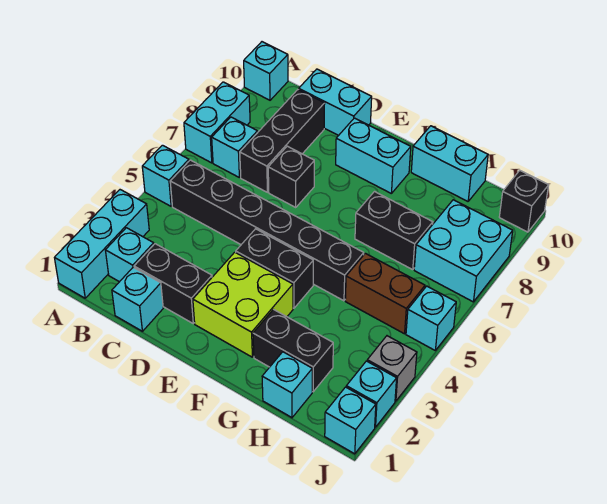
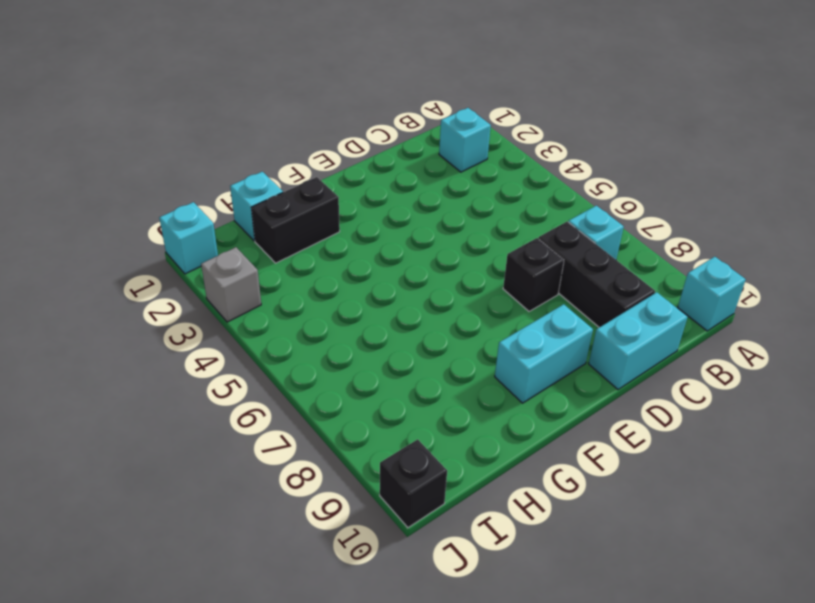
none -> cyan brick A1:A3 level 1
none -> cyan brick A5 level 1
none -> cyan brick A7:A8 level 1

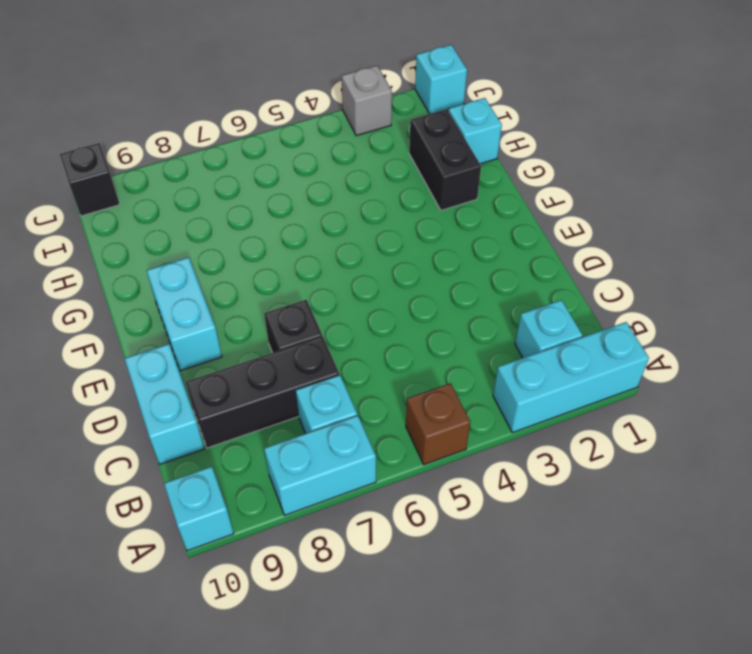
brown brick A5 level 1 -> cyan brick A5 level 1
none -> black brick B5:G5 level 1
none -> cyan brick C1 level 1
none -> black brick C2:D2 level 1

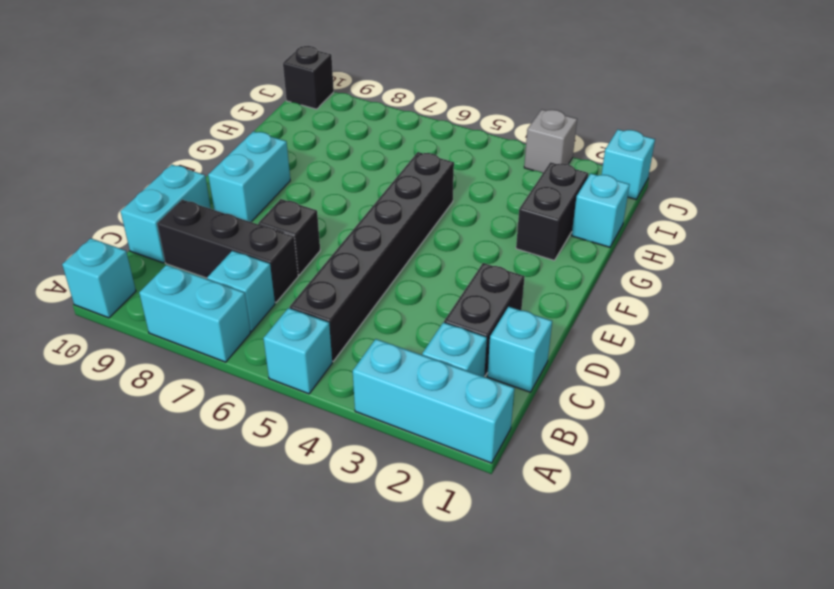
none -> lime brick E2:F3 level 1
none -> black brick E4:F4 level 1
none -> black brick G7:H7 level 1

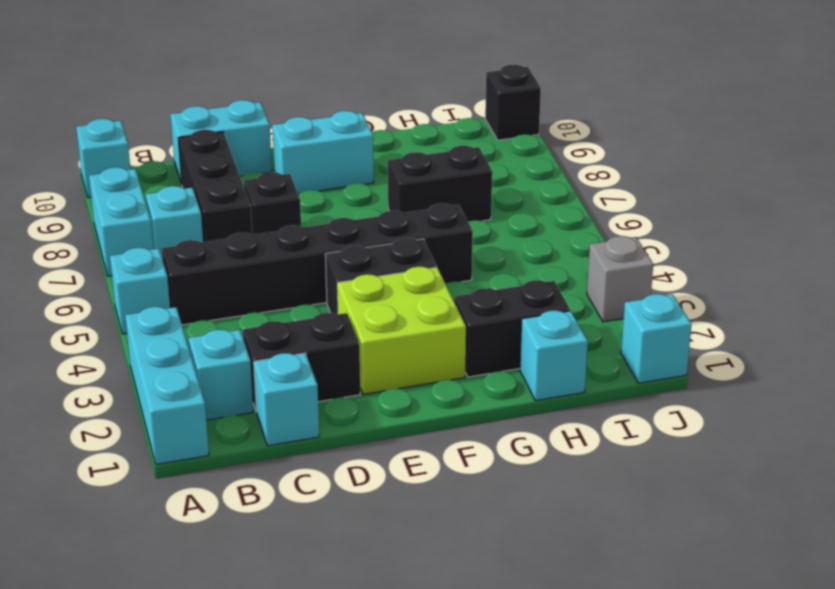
none -> cyan brick G10:H10 level 1
none -> brown brick H5:I5 level 1
none -> cyan brick I7:J8 level 1

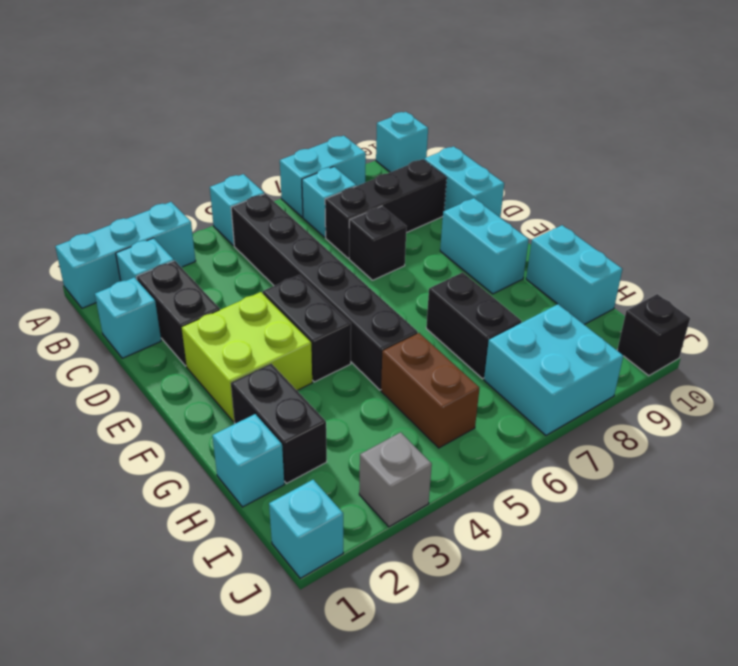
none -> cyan brick J2 level 1
none -> cyan brick J5 level 1

